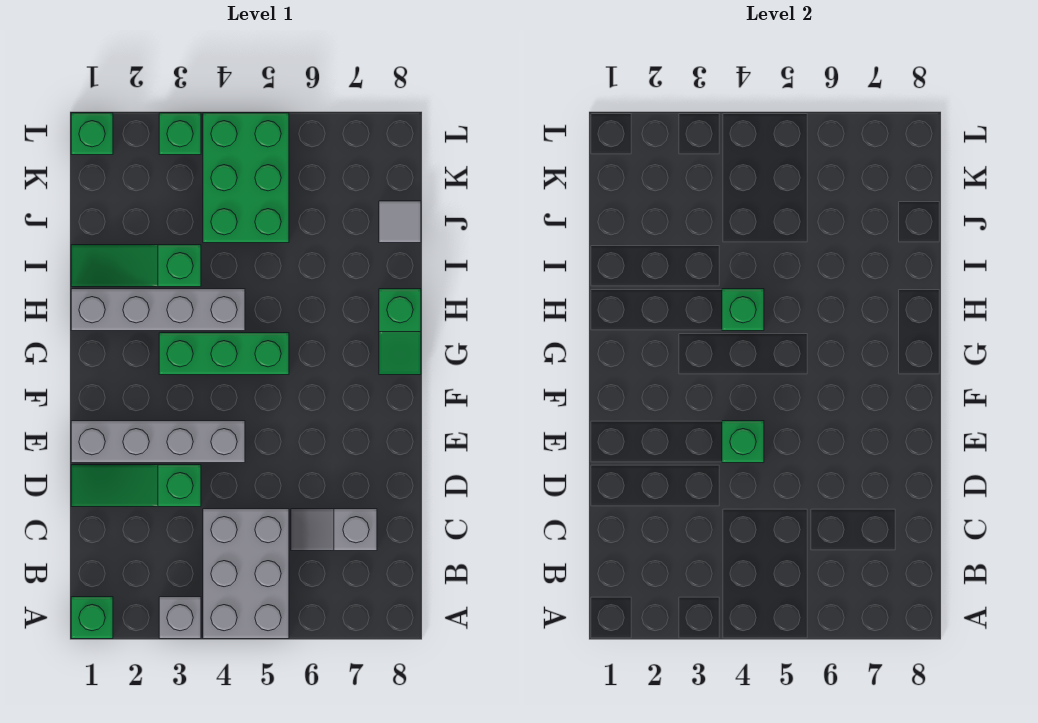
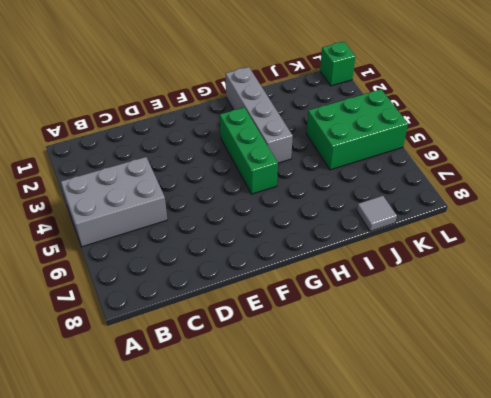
none -> green brick A1 level 1
none -> grey brick A3 level 1
none -> grey slope C6:C7 level 1 top 7

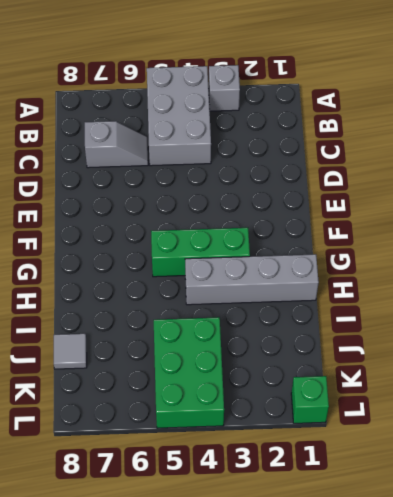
none -> green brick A1 level 1
none -> green slope D1:D3 level 1 top 3
none -> grey brick E1:E4 level 1

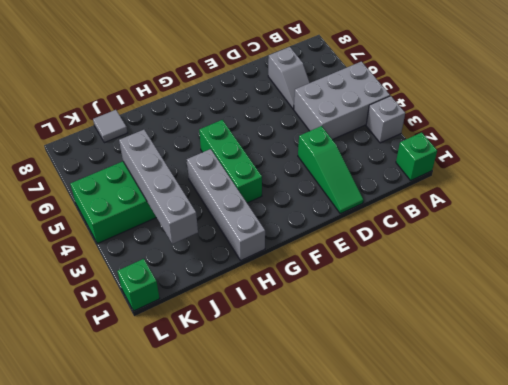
grey brick J2:J5 level 2 -> grey brick E1:E4 level 1
none -> green slope G8:H8 level 1 top H
none -> green slope I1:I3 level 1 top 3
none -> green brick L3 level 1

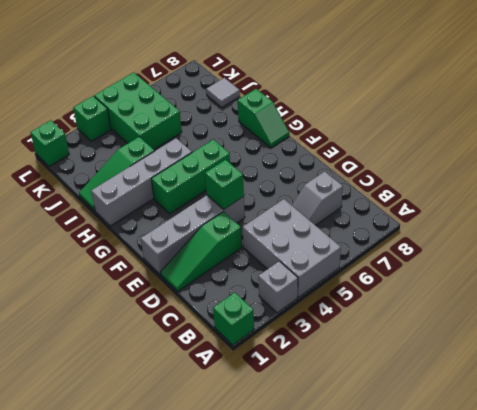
none -> green brick H4 level 2

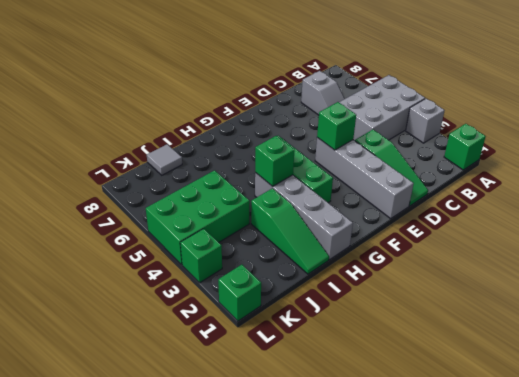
none -> green slope G8:H8 level 1 top H

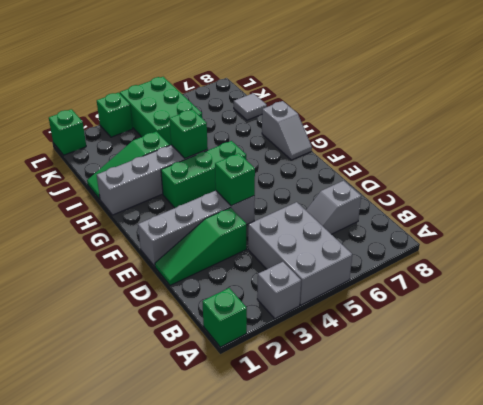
grey slope G8:H8 level 1 top H -> green slope G8:H8 level 1 top H

